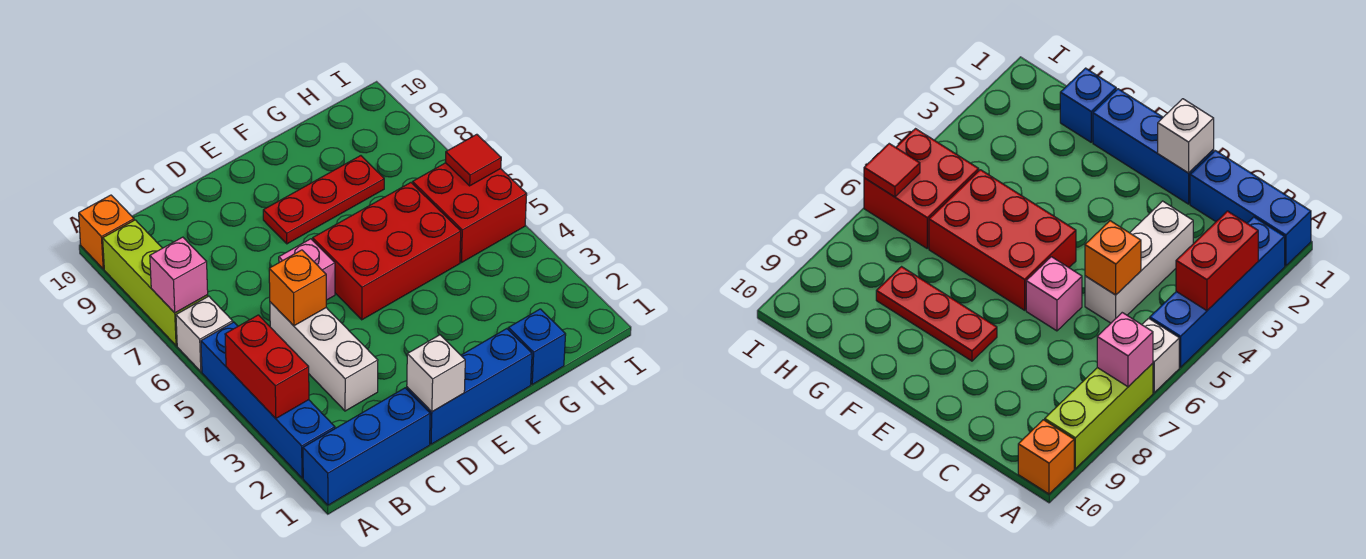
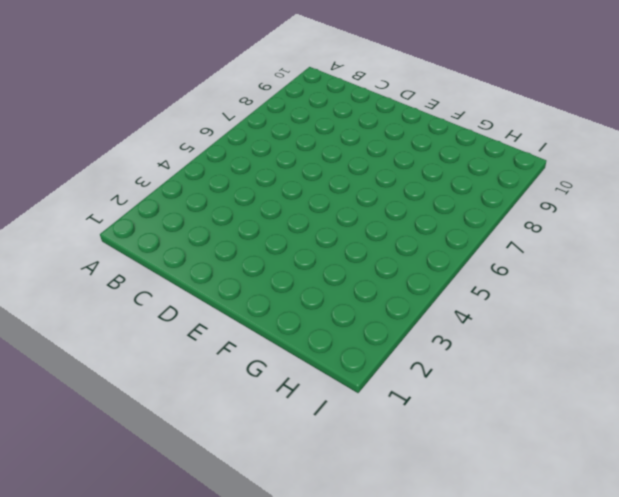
none -> blue brick A1:C1 level 1
none -> blue brick A2:A5 level 1
none -> white brick A6 level 1

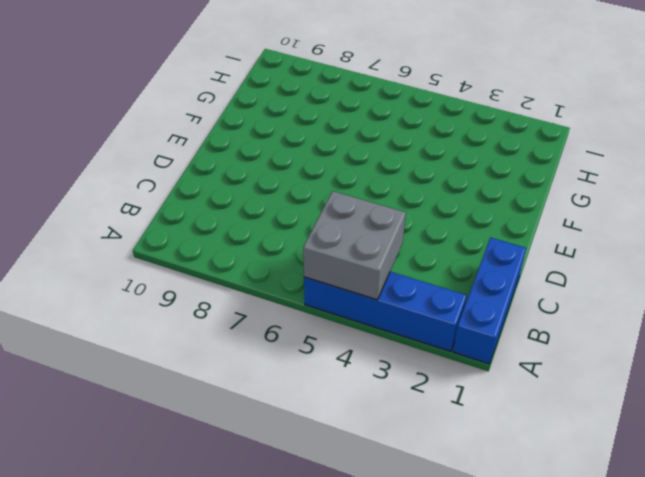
grey brick A4:B5 level 2 -> red brick A3:A4 level 2
none -> white brick A6 level 1
none -> lime brick A7:A9 level 1
none -> orange brick A10 level 1

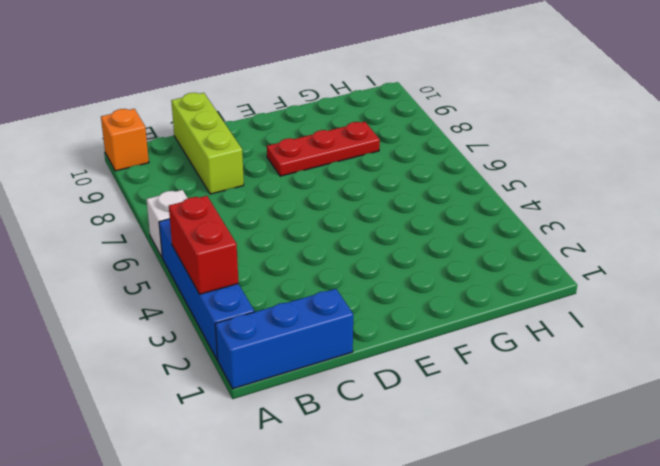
lime brick C8:C10 level 1 -> lime brick A7:A9 level 1
none -> white brick C3:C5 level 1
none -> blue brick D1:F1 level 1
none -> pink brick D6 level 1

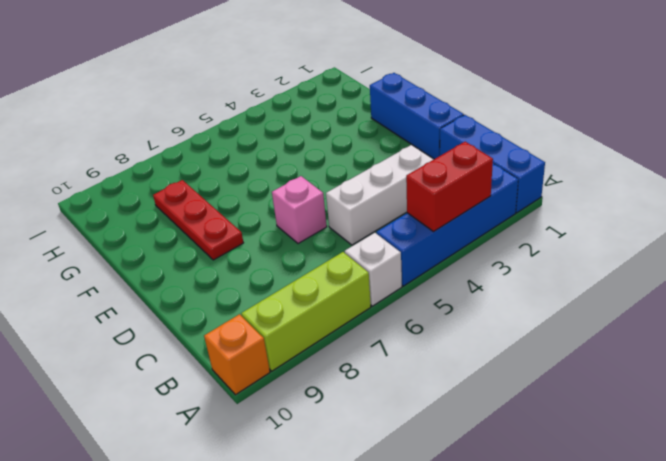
none -> red brick E5:G6 level 1
none -> blue brick G1 level 1
none -> red brick H5:I6 level 1

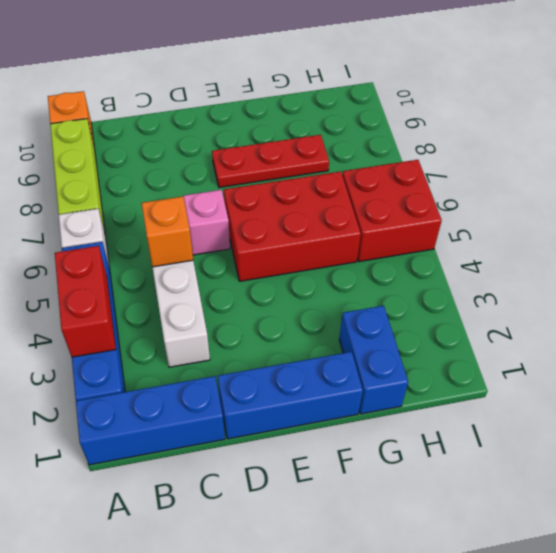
blue brick G1:G2 level 1 -> blue brick G1 level 1
none -> pink brick A7 level 2
none -> white brick D1 level 2
none -> red tile I6 level 2

